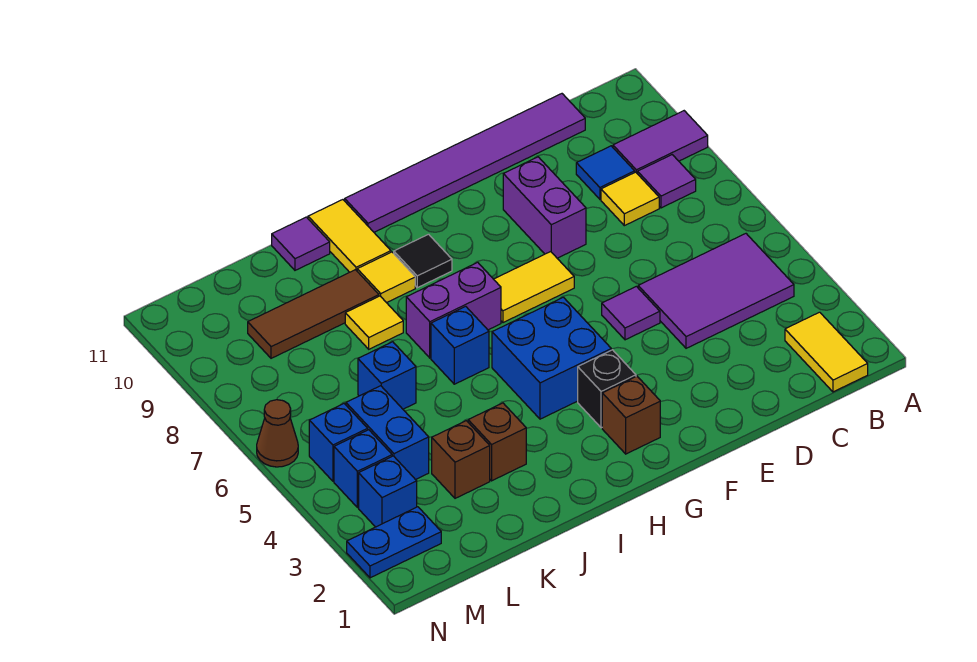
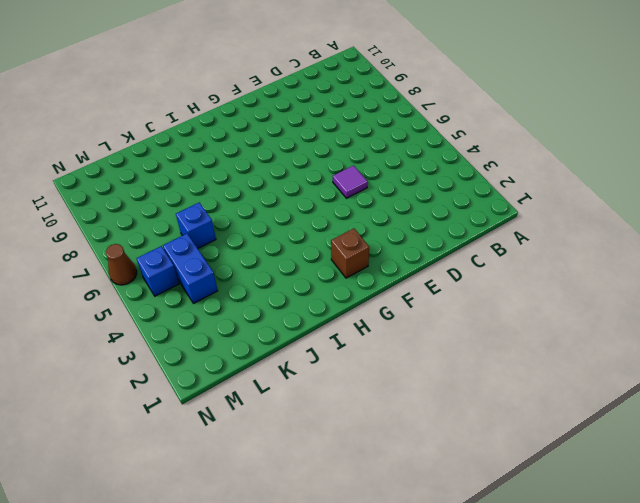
none -> purple tile A9:B9 level 1
none -> yellow tile B1:B2 level 1
none -> purple tile B4:D5 level 1
none -> purple tile B8 level 1

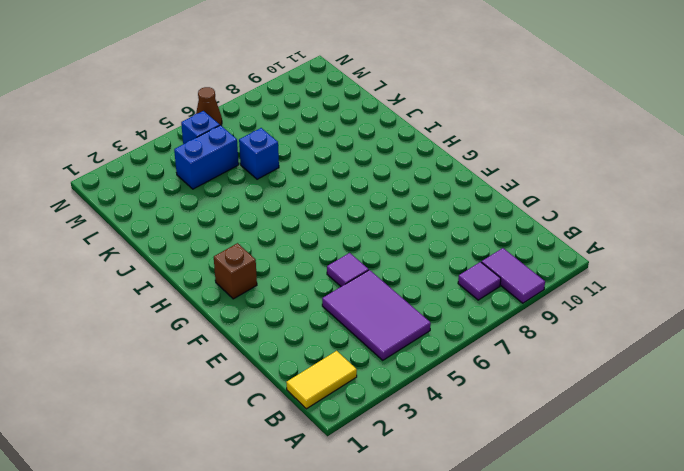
none -> yellow tile C8 level 1
none -> blue tile C9 level 1
none -> purple tile C11:H11 level 1
none -> purple brick E8:E9 level 1

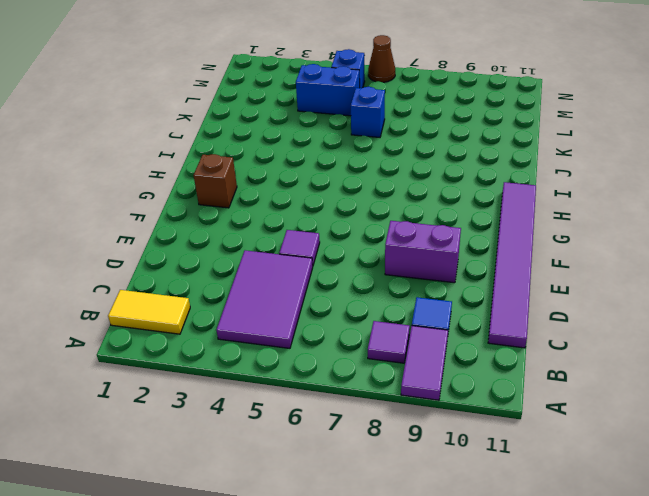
none -> yellow tile C8 level 1
none -> yellow tile F7:G7 level 1
none -> black brick G3 level 1
none -> blue brick G4:H5 level 1

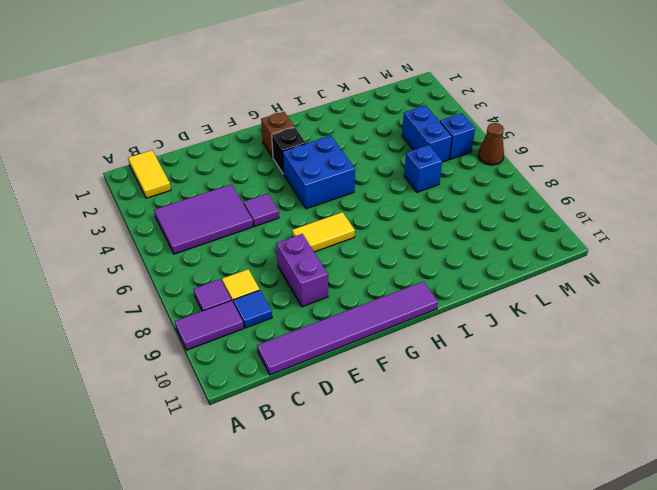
none -> purple brick H7:I7 level 1
none -> black tile H9 level 1
none -> blue brick I6 level 1
none -> yellow tile I9 level 1

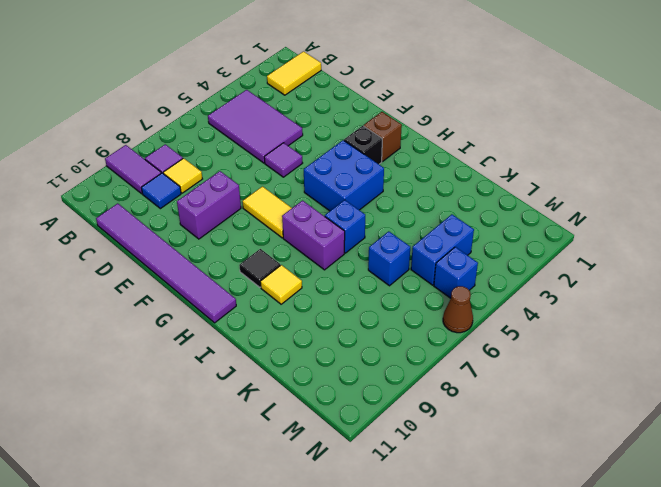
none -> yellow tile I10:I11 level 1
none -> brown brick J3 level 1
none -> yellow tile J8 level 1
none -> brown tile J9:L9 level 1

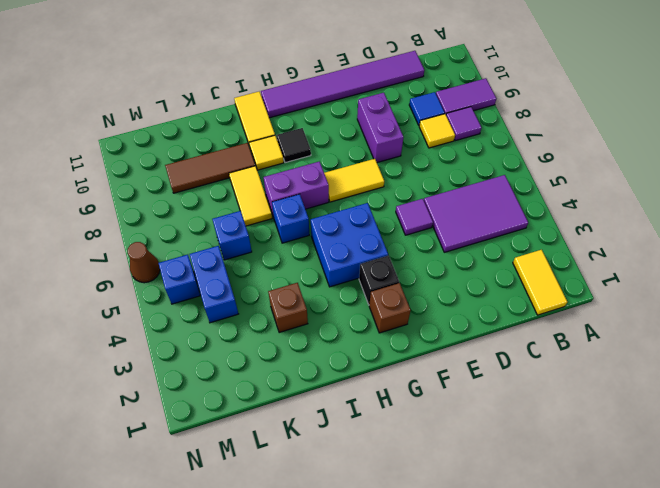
yellow tile J7:J8 level 1 -> yellow tile J8 level 1
none -> purple tile J11 level 1
none -> brown brick K3 level 1
none -> blue plate M2:N2 level 1
none -> blue brick M3 level 1

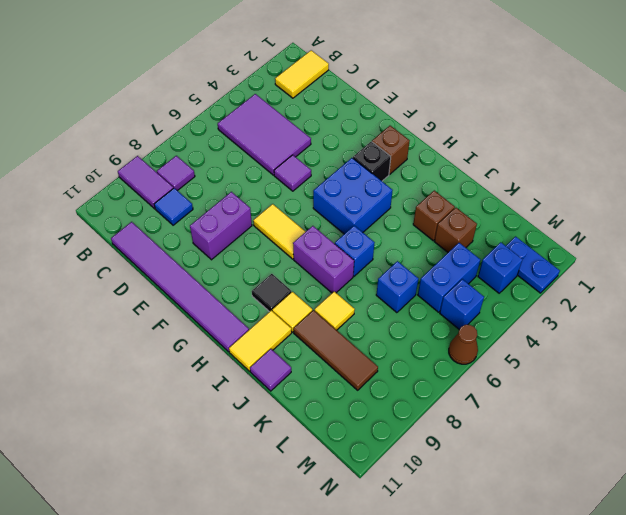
none -> yellow tile C8 level 1
none -> blue brick M4 level 1

